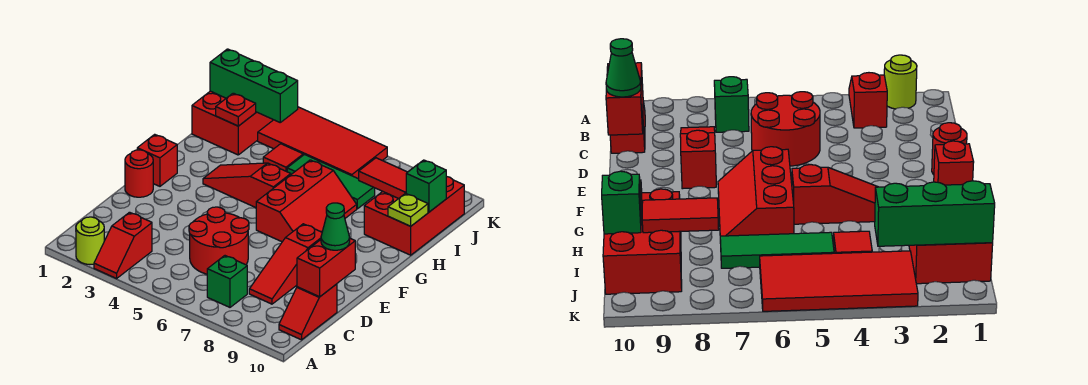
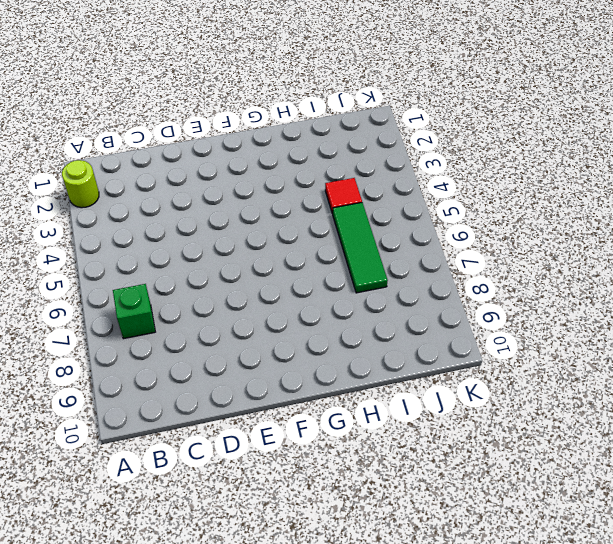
none -> red slope A3:B3 level 1 top B
none -> red slope B10:C10 level 1 top C
none -> red round brick C5:D6 level 1

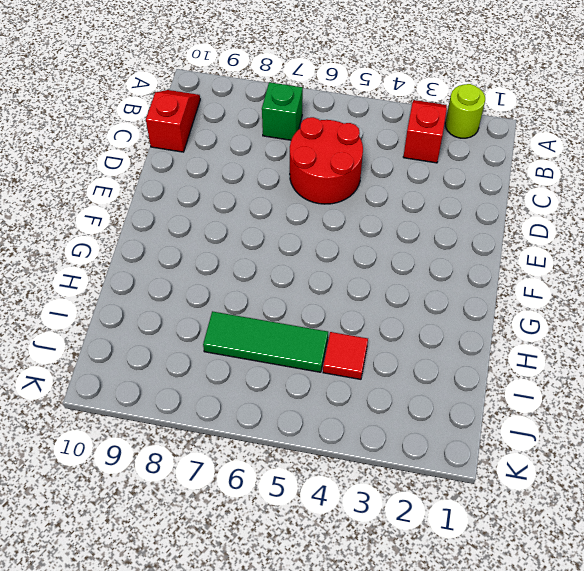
none -> red slope C8:E8 level 1 top E
none -> red round brick E1 level 1
none -> red brick F1 level 1

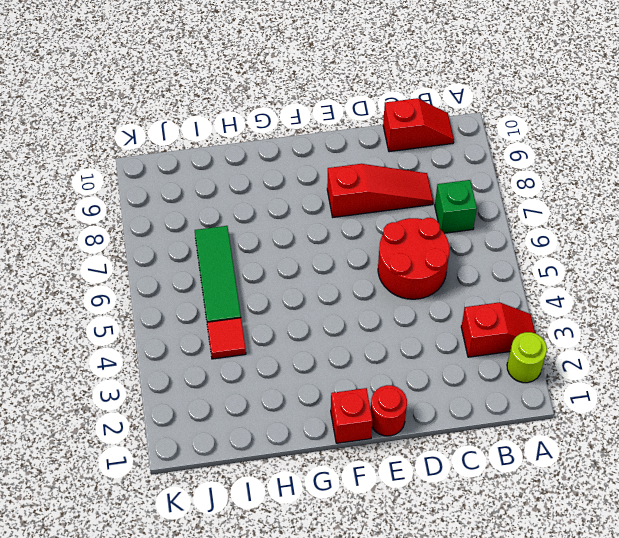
none -> red slope F6:H7 level 1 top 6
none -> red slope G3:G5 level 1 top 5
none -> red brick H9:J10 level 1

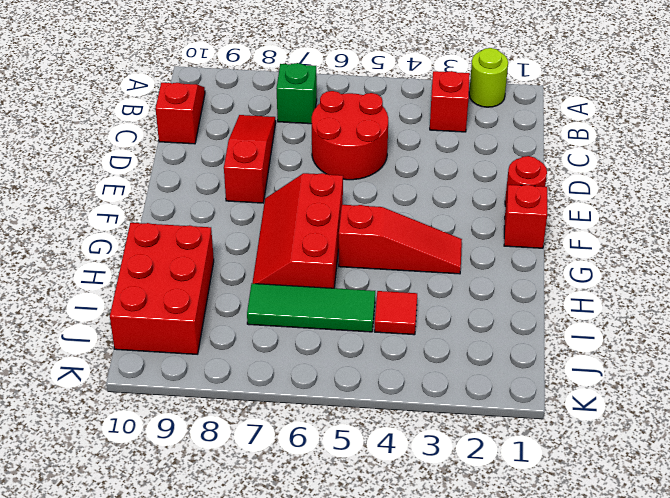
none -> red brick I1:J2 level 1
none -> red tile J3:K6 level 1
none -> red brick C10:D10 level 2

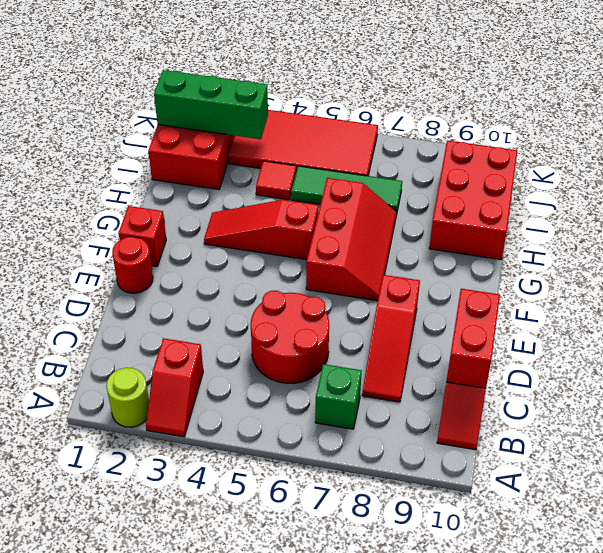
none -> lime plate H10 level 2
none -> red plate I2 level 2
none -> red tile I8:I9 level 2

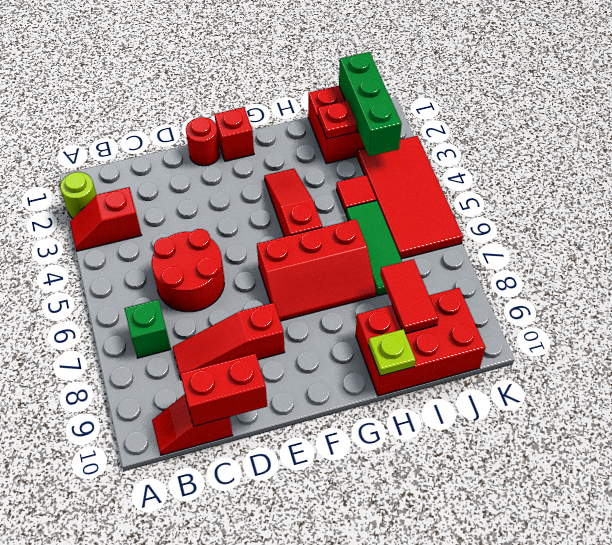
none -> green brick I10 level 2
none -> green cone D10 level 3

